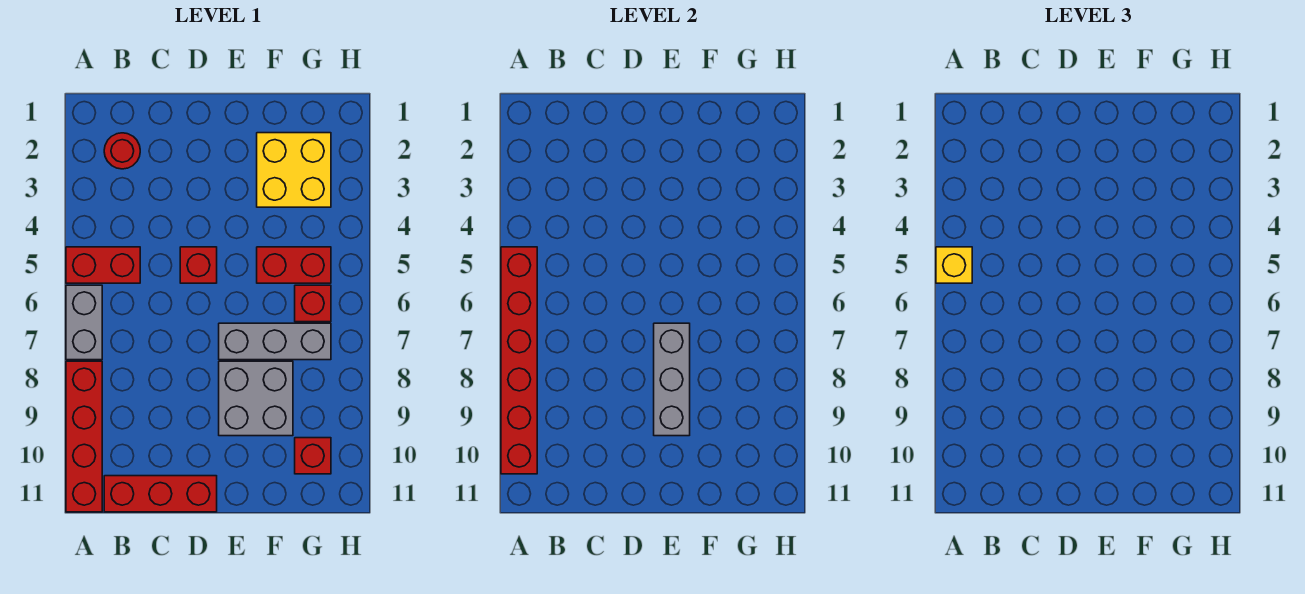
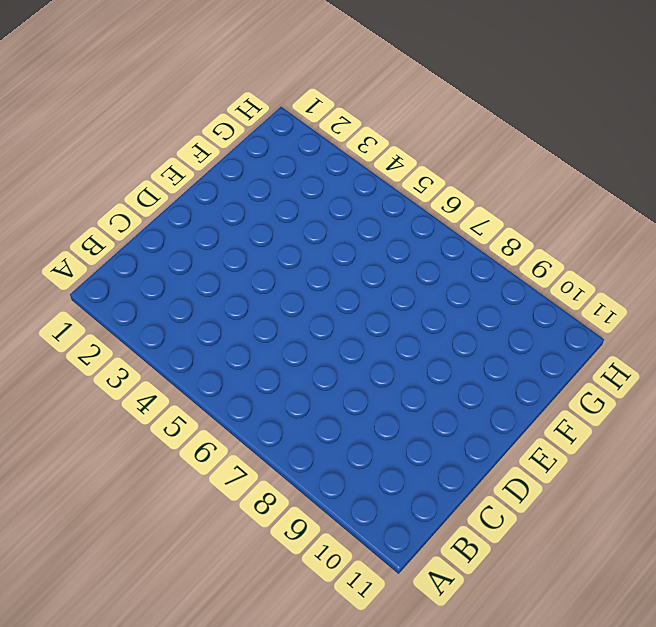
none -> red brick A5:B5 level 1
none -> grey brick A6:A7 level 1
none -> red brick A8:A11 level 1

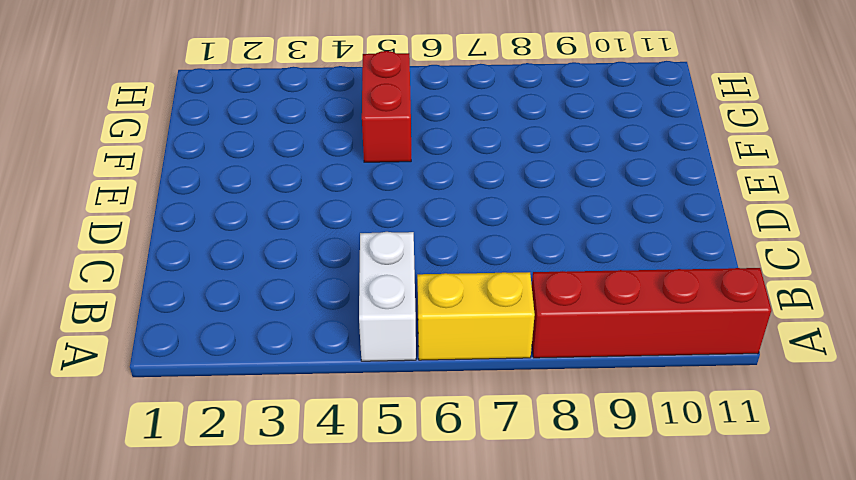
white brick A5:B5 level 1 -> red brick A5:B5 level 1
yellow brick A6:A7 level 1 -> grey brick A6:A7 level 1
none -> red round brick B2 level 1
none -> red brick B11:D11 level 1
none -> red brick D5 level 1

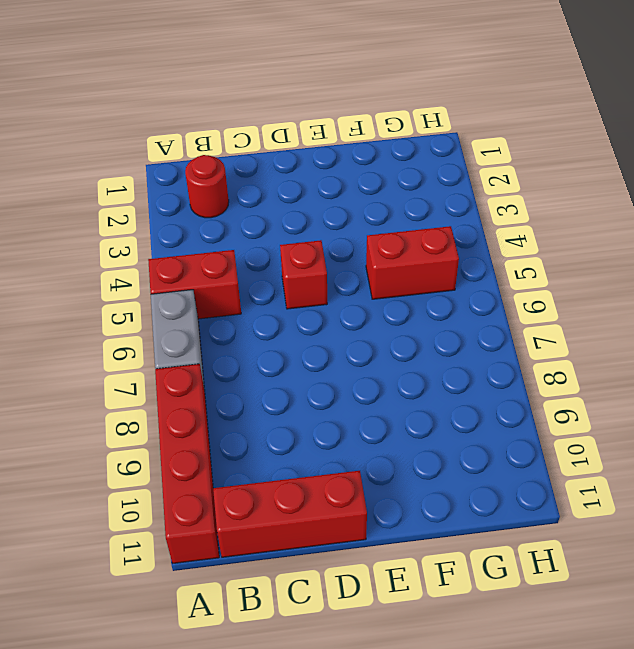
none -> grey brick E7:G7 level 1
none -> grey brick E8:F9 level 1
none -> yellow brick F2:G3 level 1

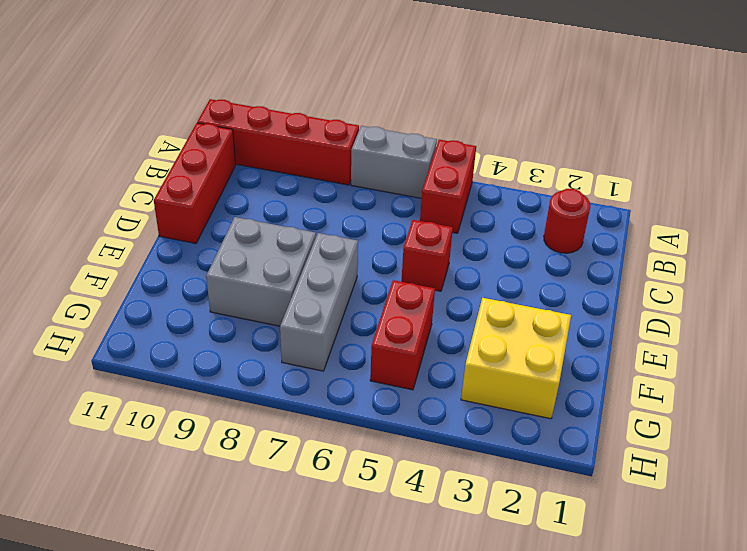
none -> red brick G6 level 1
none -> red brick G10 level 1
none -> red brick A5:A10 level 2

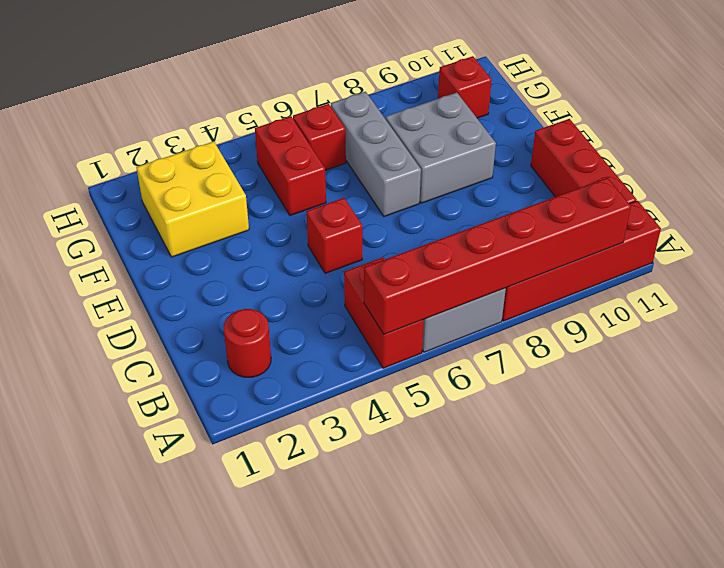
none -> grey brick E7:E9 level 2
none -> yellow brick A5 level 3

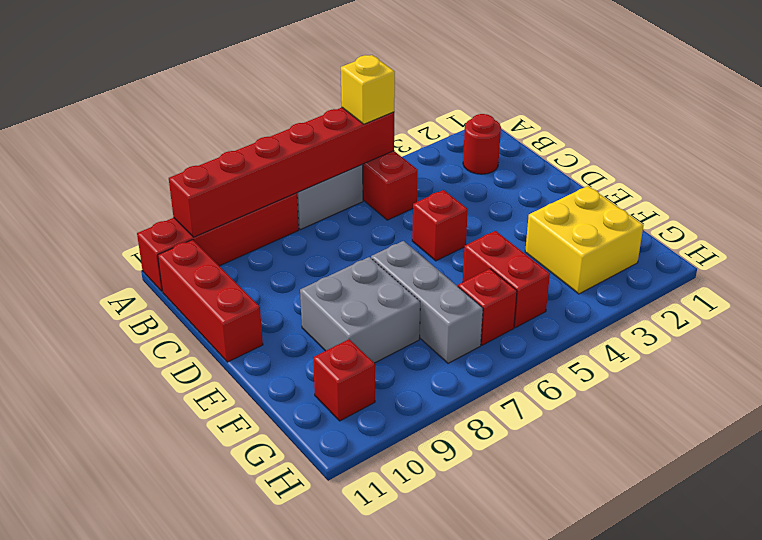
none -> grey brick E7:E9 level 2

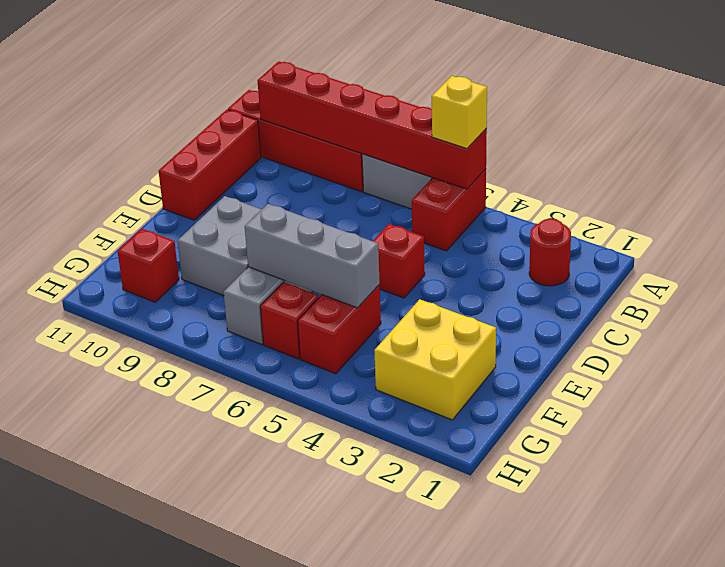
grey brick F5:F7 level 2 -> grey brick E7:E9 level 2

